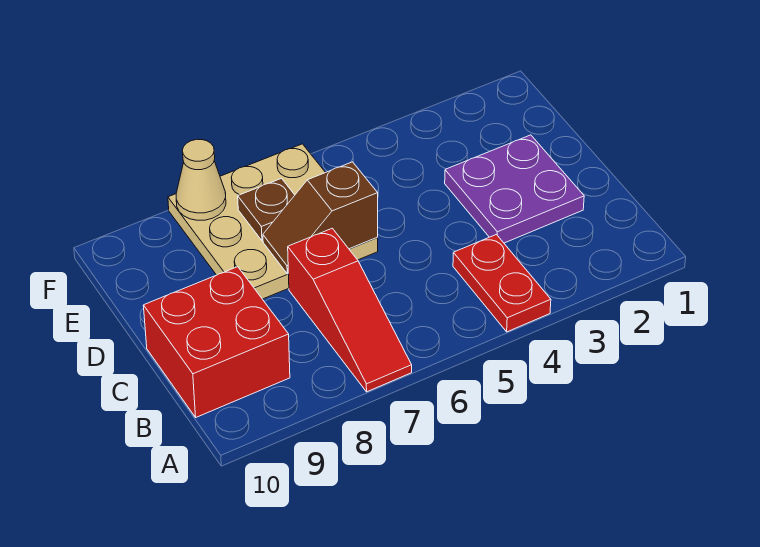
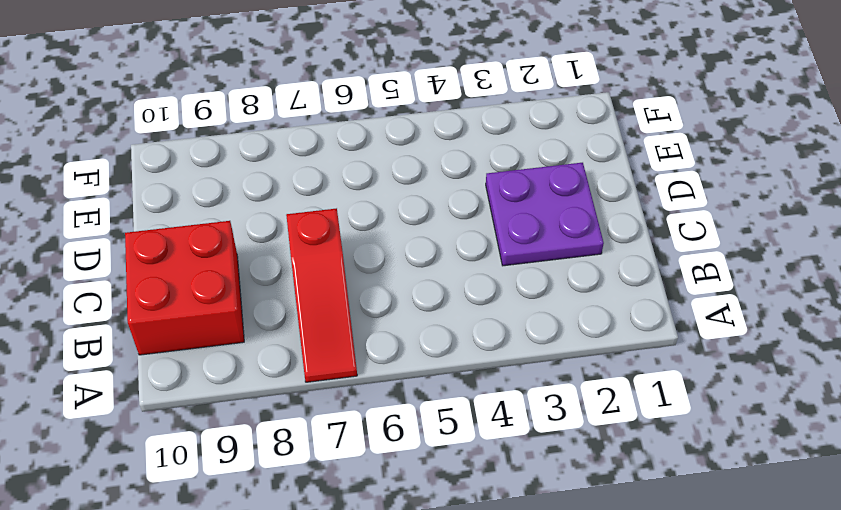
none -> red plate A4:B4 level 1
none -> tan plate D6:F8 level 1

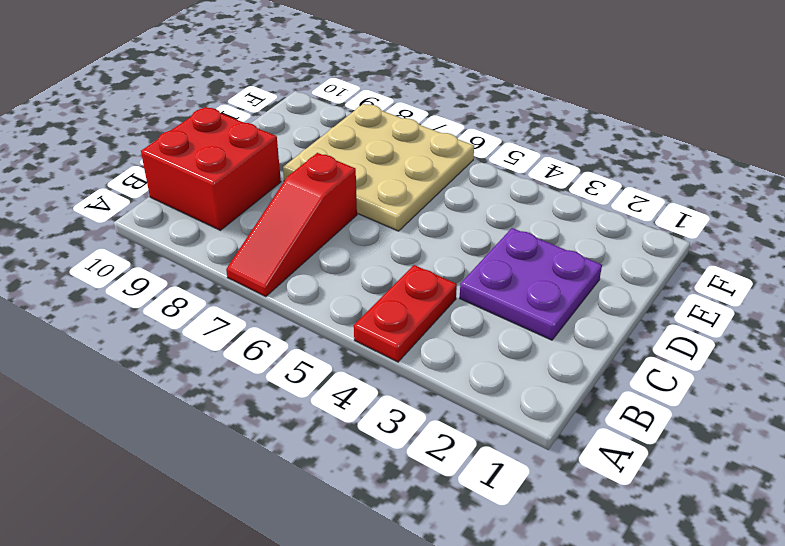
none -> brown slope D6:D7 level 2 top 6
none -> brown plate E7 level 2

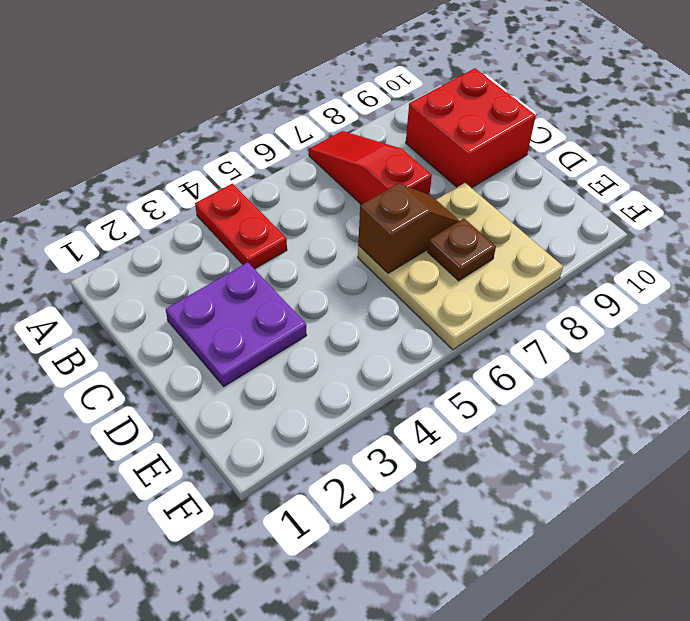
none -> tan cone F8 level 2

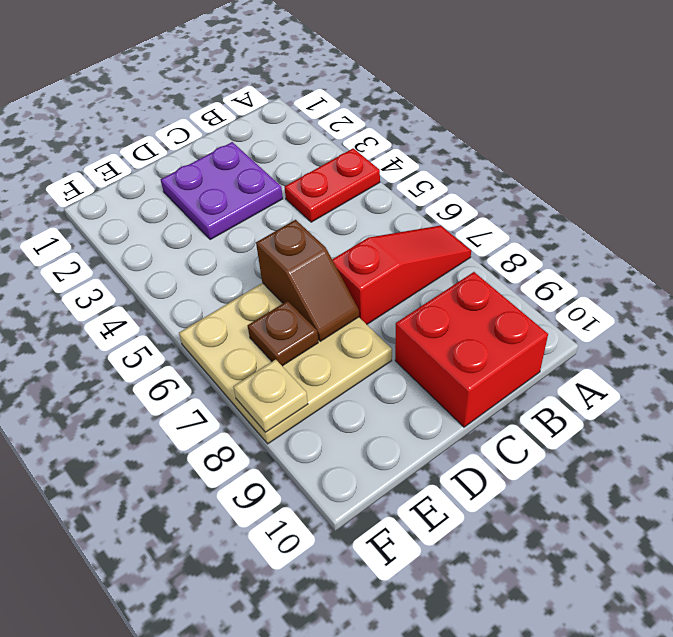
tan plate F8 level 2 -> tan cone F8 level 2

